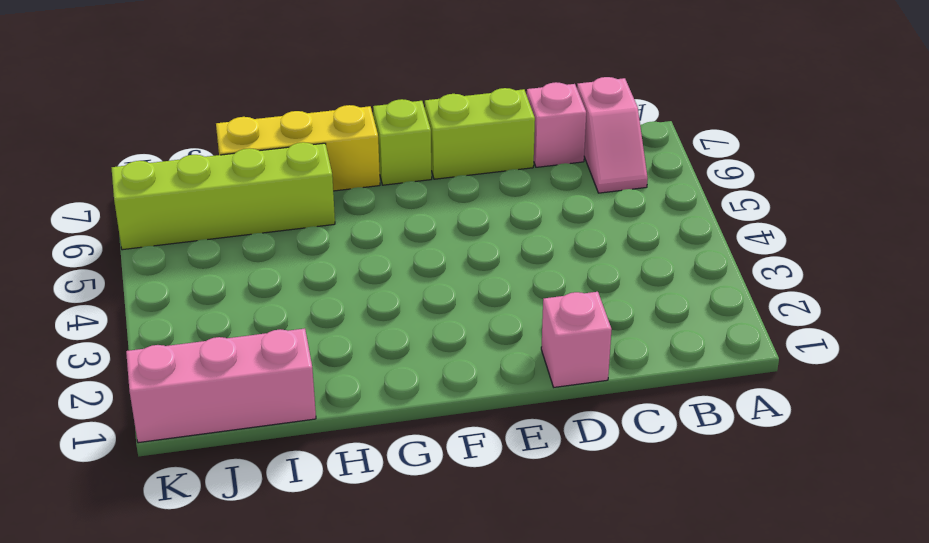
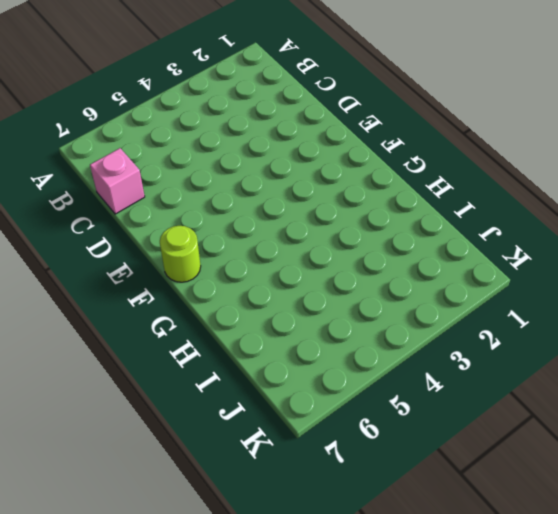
lime round brick F7 level 1 -> lime brick F7 level 1
none -> pink slope B6:B7 level 1 top 7
none -> pink brick D1 level 1

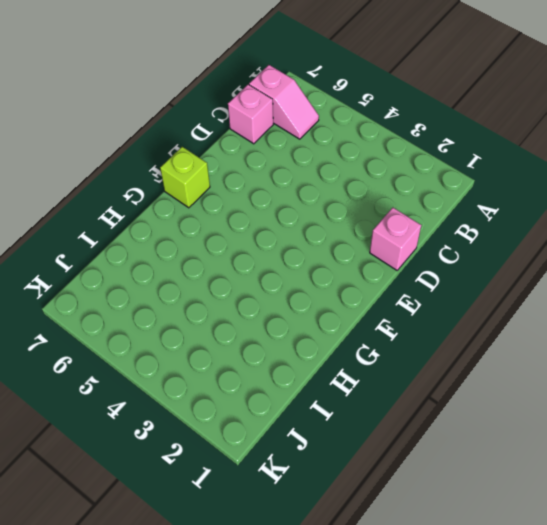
none -> lime brick D7:E7 level 1
none -> yellow brick G7:I7 level 1

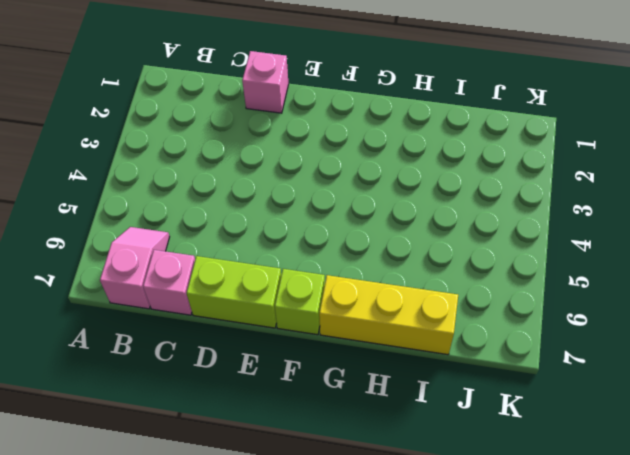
none -> lime brick H6:K6 level 1
none -> pink brick I1:K1 level 1

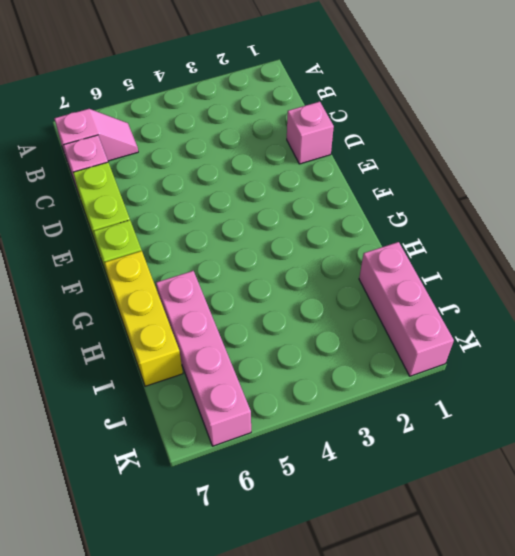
pink brick H6:K6 level 1 -> lime brick H6:K6 level 1

